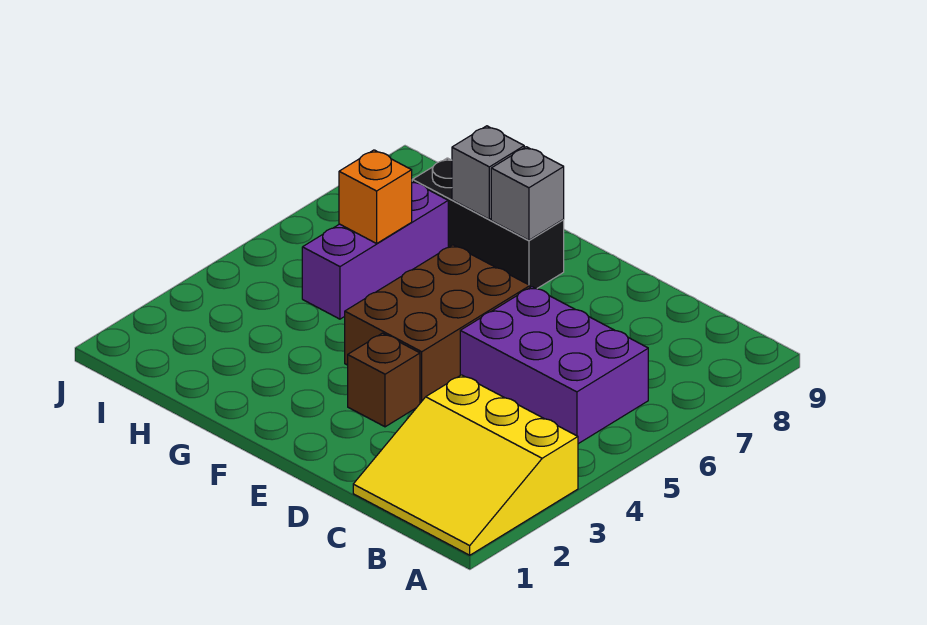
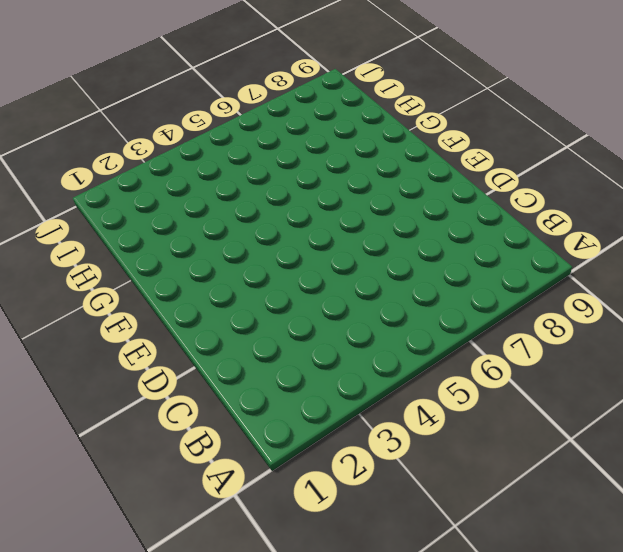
none -> yellow slope A1:C3 level 1 top 3
none -> purple brick B5:D6 level 1

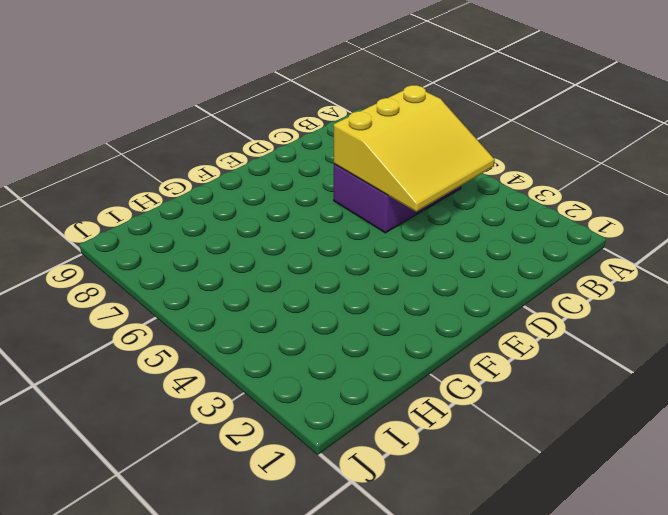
yellow slope B4:D6 level 2 top 6 -> yellow slope A1:C3 level 1 top 3
none -> brown brick E3 level 1
none -> brown brick E4:F6 level 1

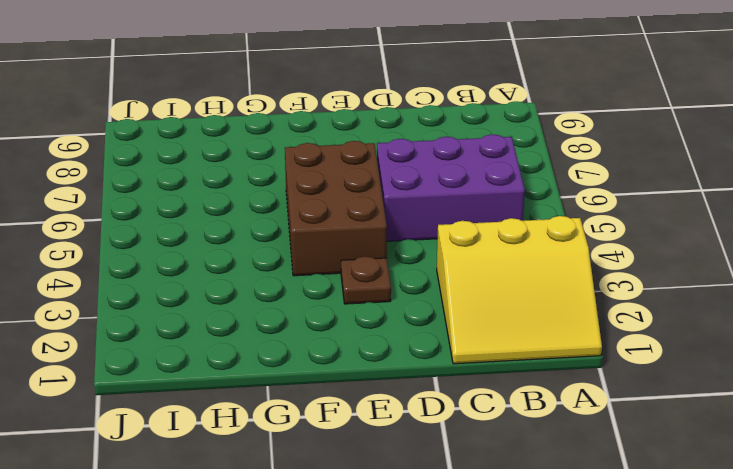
brown plate E3 level 1 -> brown brick E3 level 1
none -> black brick F8:H8 level 1
none -> purple brick H5:H7 level 1

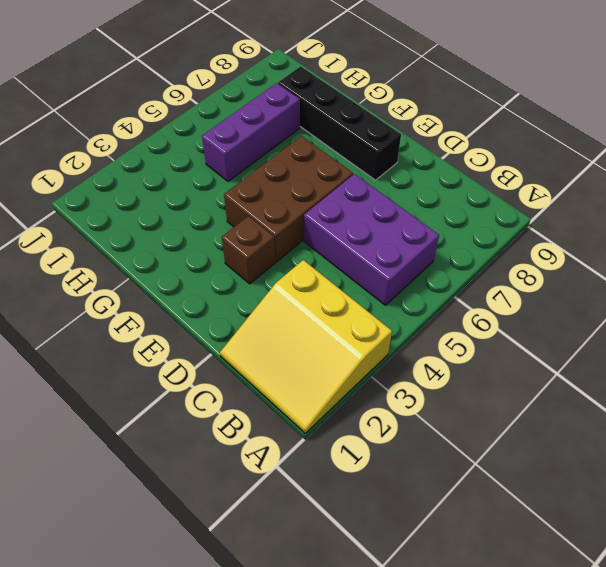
black brick E8:H8 level 1 -> black brick F8:H8 level 1
none -> grey brick F8 level 2
none -> grey brick G8 level 2

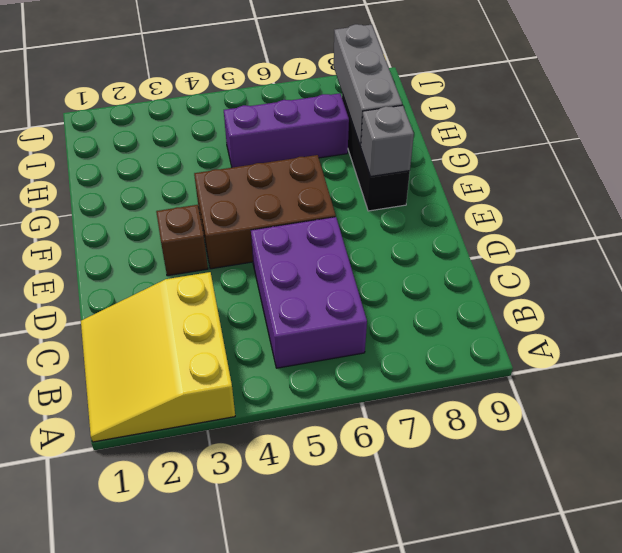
grey brick G8:I8 level 2 -> grey brick G8 level 2
none -> orange brick H6 level 2

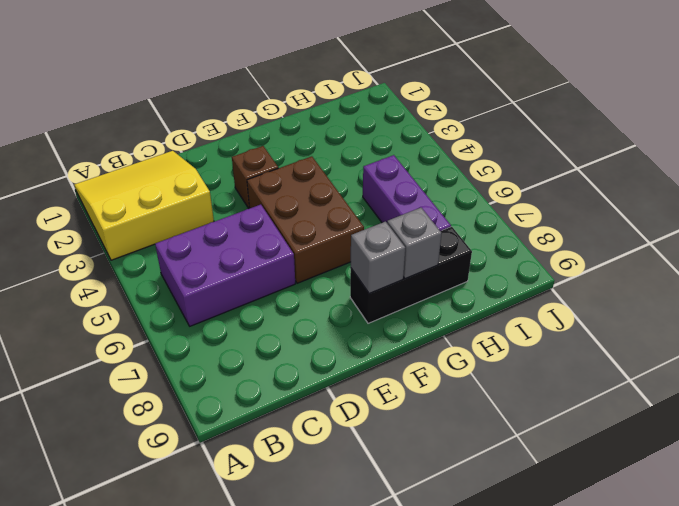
none -> orange brick H6 level 2

